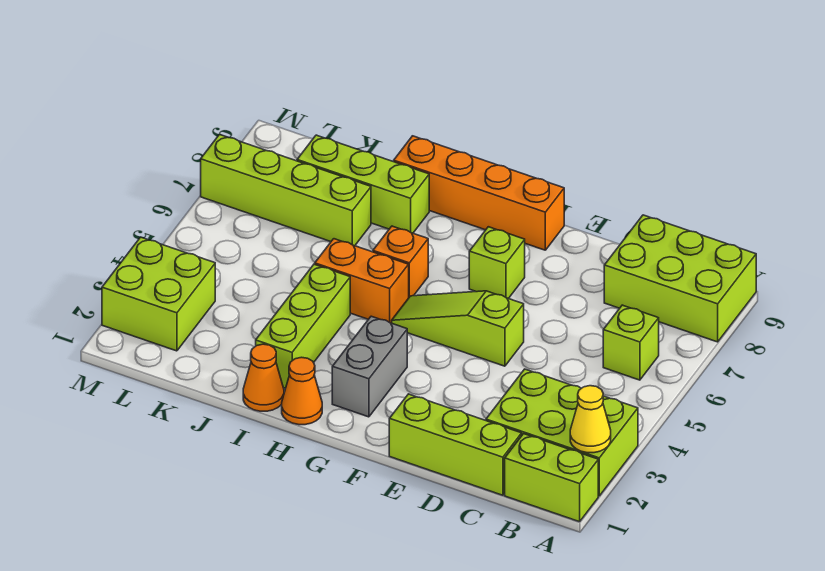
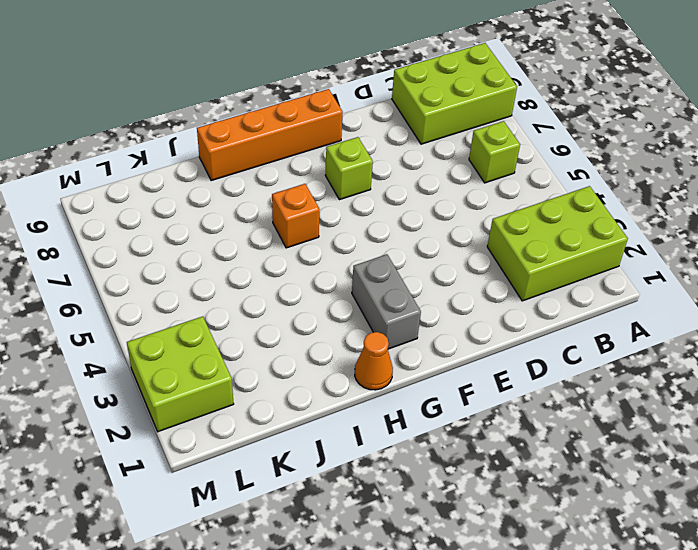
none -> lime brick A1:B1 level 1
none -> lime brick C1:E1 level 1
none -> lime slope E5:G5 level 1 top E

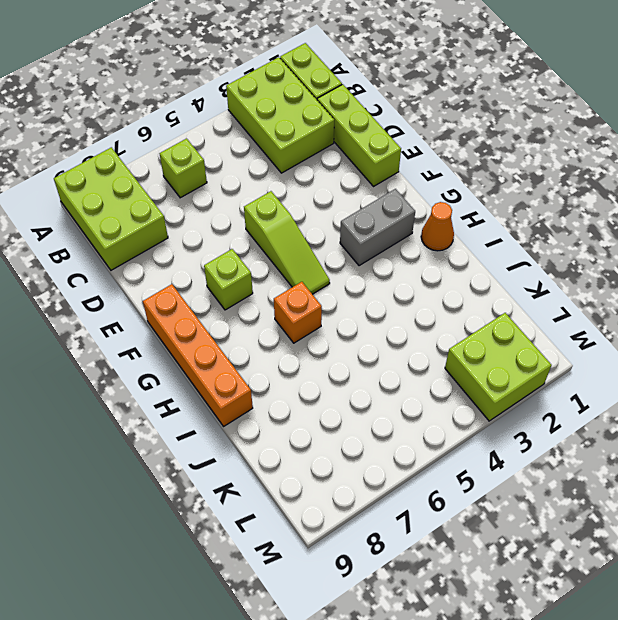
none -> orange brick H5:I5 level 1
none -> orange cone I1 level 1
none -> lime brick I2:I4 level 1

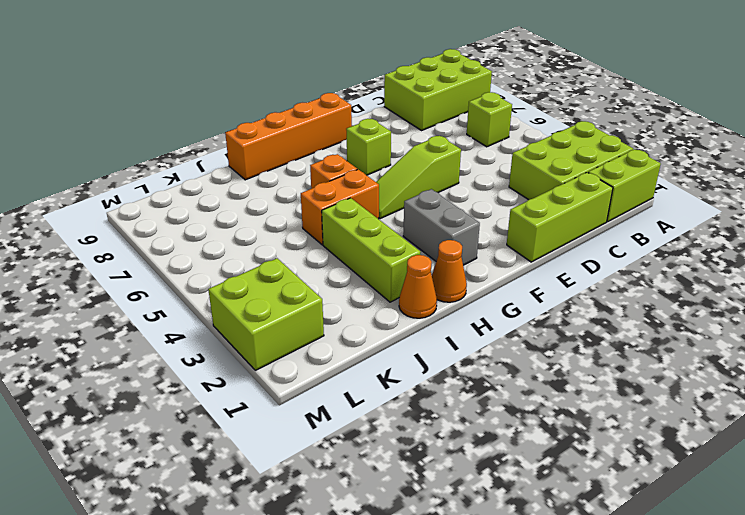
none -> lime brick I8:K8 level 1
none -> lime brick J7:M7 level 1
none -> yellow cone A2 level 2

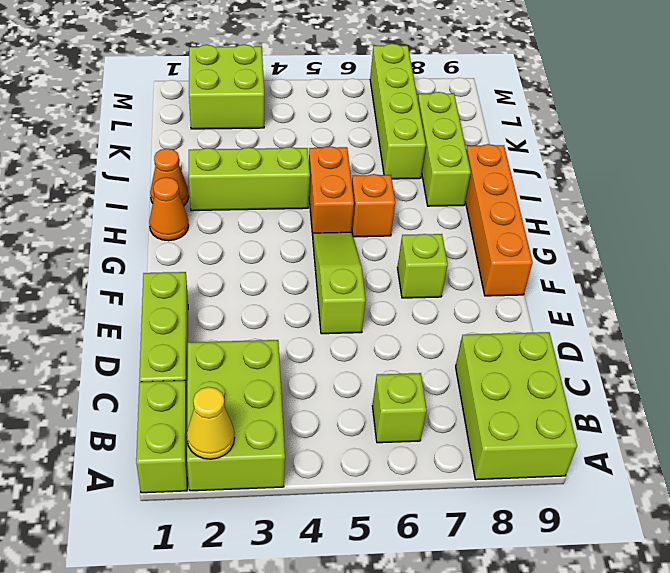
none -> grey brick G2:G3 level 1

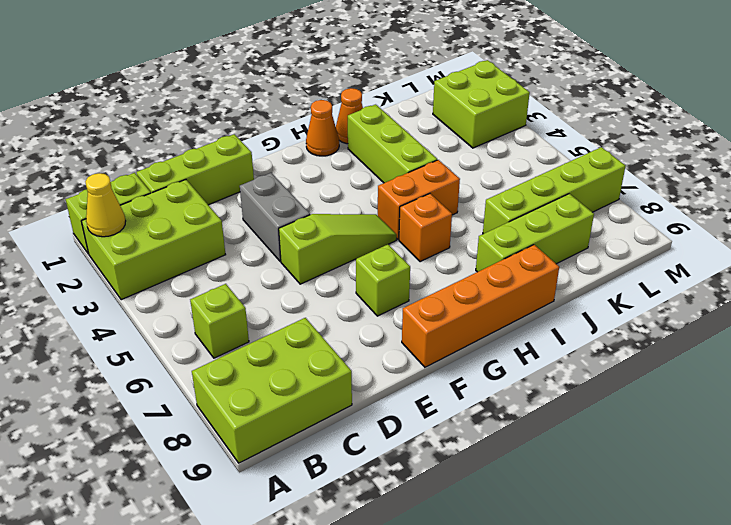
grey brick E3:E4 level 1 -> grey brick G2:G3 level 1

